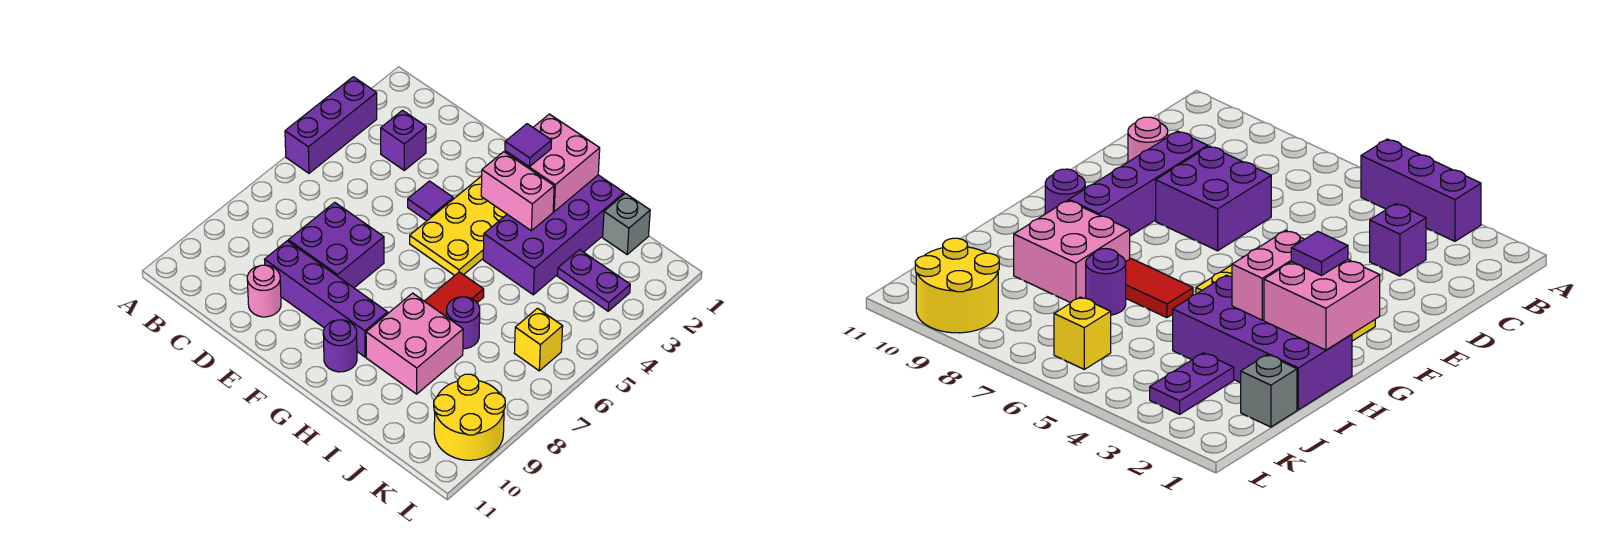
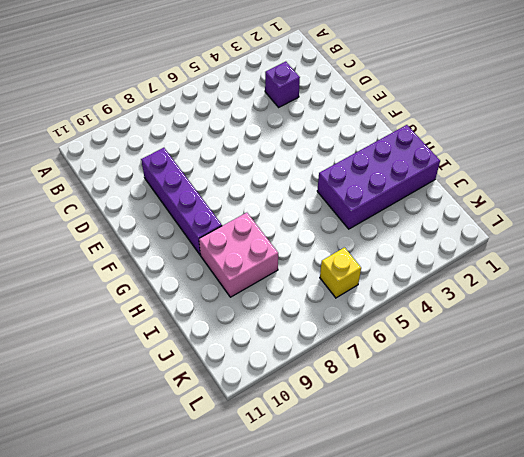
none -> purple brick A3:A5 level 1
none -> purple brick D7:E8 level 1
none -> pink round brick D10 level 1

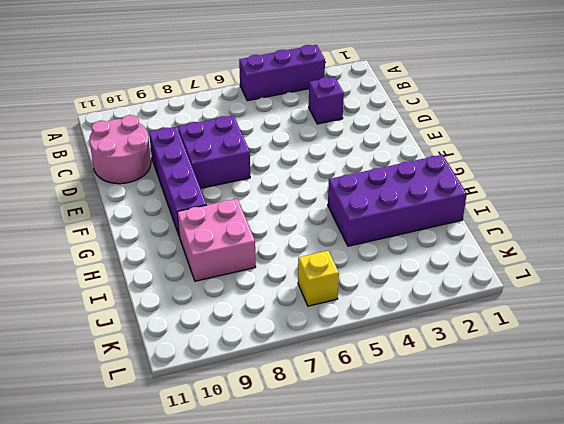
pink round brick C10:D11 level 1 -> pink round brick D10 level 1
none -> purple tile E4 level 1
none -> yellow plate F2:G5 level 1
none -> purple round brick G10 level 1

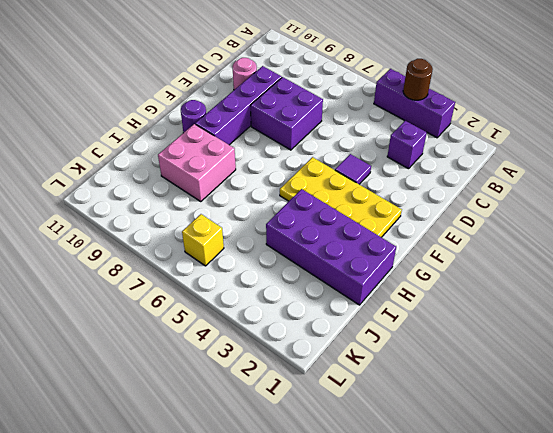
brown round brick A4 level 2 -> none
none -> red tile H6:H7 level 1
none -> purple round brick I7 level 1
none -> grey brick J1 level 1

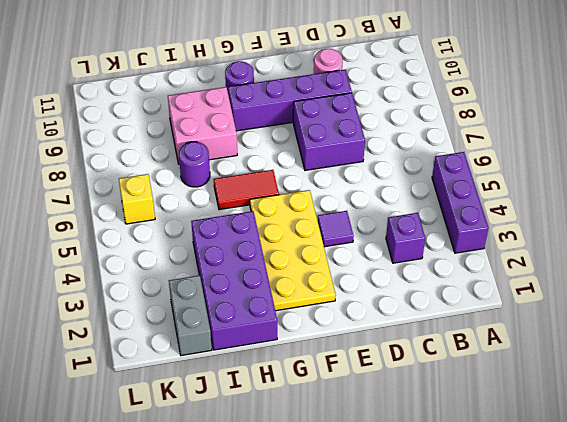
red tile G6:H6 level 1 -> red tile H6:H7 level 1
grey brick J1:J2 level 1 -> grey brick J1 level 1
none -> purple plate J3:K3 level 1
none -> yellow round brick K9:L10 level 1
none -> pink brick G1:H2 level 2

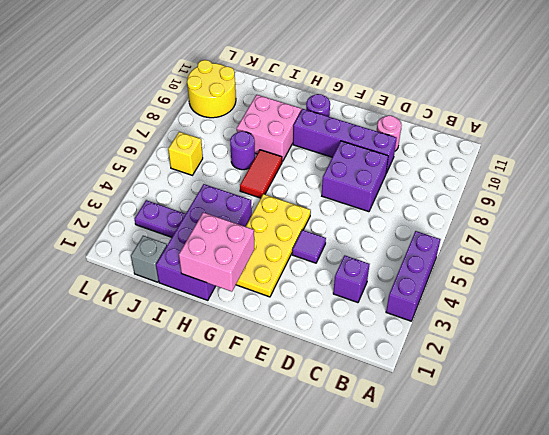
none -> pink brick G3:H3 level 2
none -> purple tile G2 level 3

